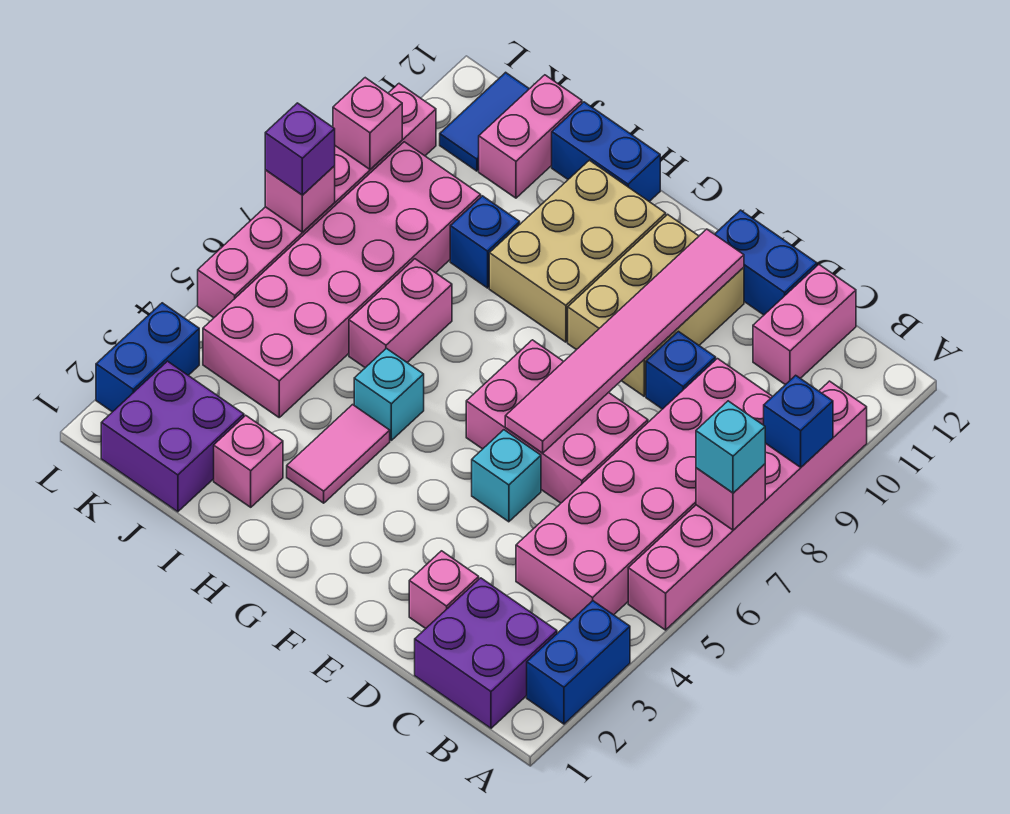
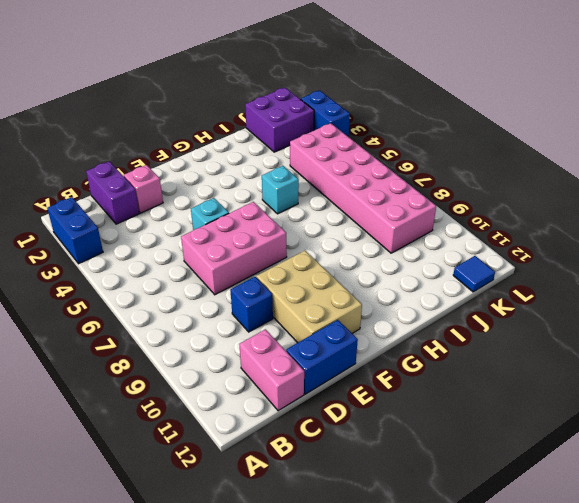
purple brick C1:C2 level 1 -> purple brick B1:C2 level 1
blue tile K12 level 1 -> blue tile K11:K12 level 1
none -> pink brick A5:A10 level 1
none -> pink brick B4:C9 level 1
none -> tan brick G9:H11 level 1
none -> pink tile H3:H4 level 1

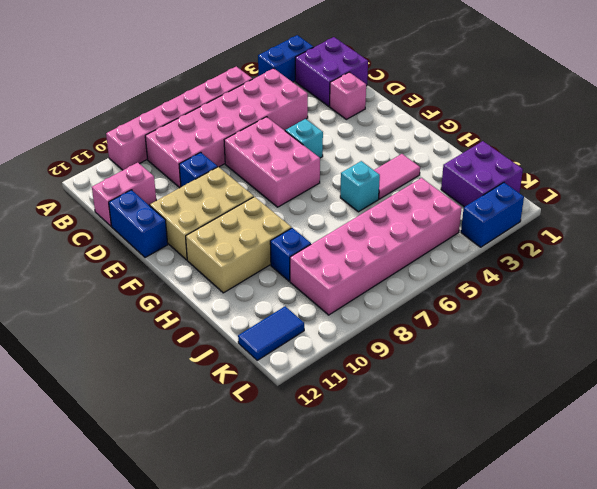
none -> blue brick H12:I12 level 1
none -> pink brick I2 level 1
none -> pink brick I6:I7 level 1
none -> pink brick J11:J12 level 1

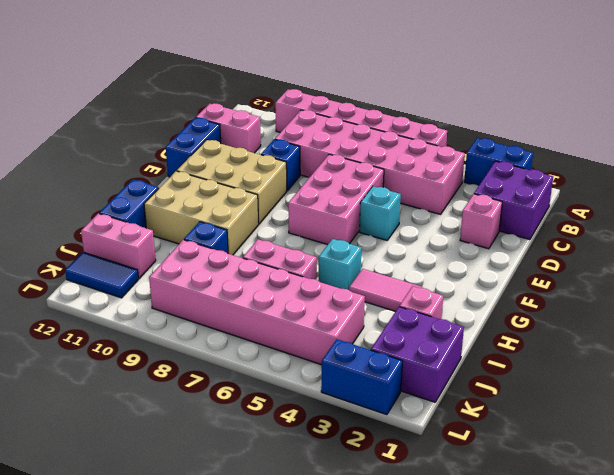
none -> pink brick L5:L10 level 1
none -> pink brick A7 level 2
none -> blue brick A9 level 2
none -> pink tile E6:E11 level 2

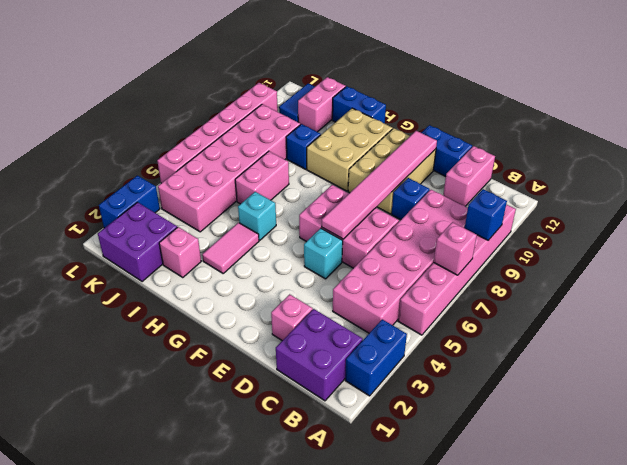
none -> pink brick L7 level 2
none -> pink brick L9 level 2
none -> cyan brick A7 level 3
none -> purple brick L7 level 3

